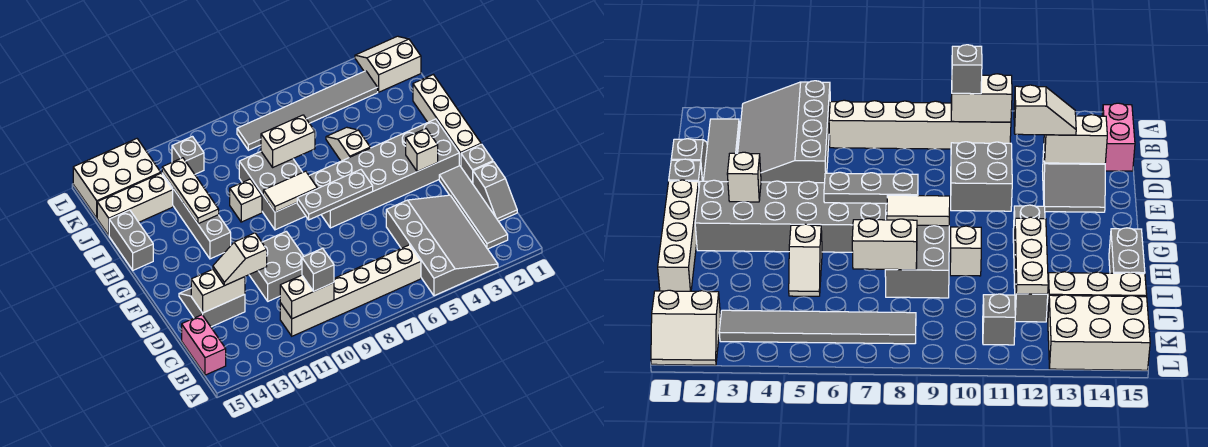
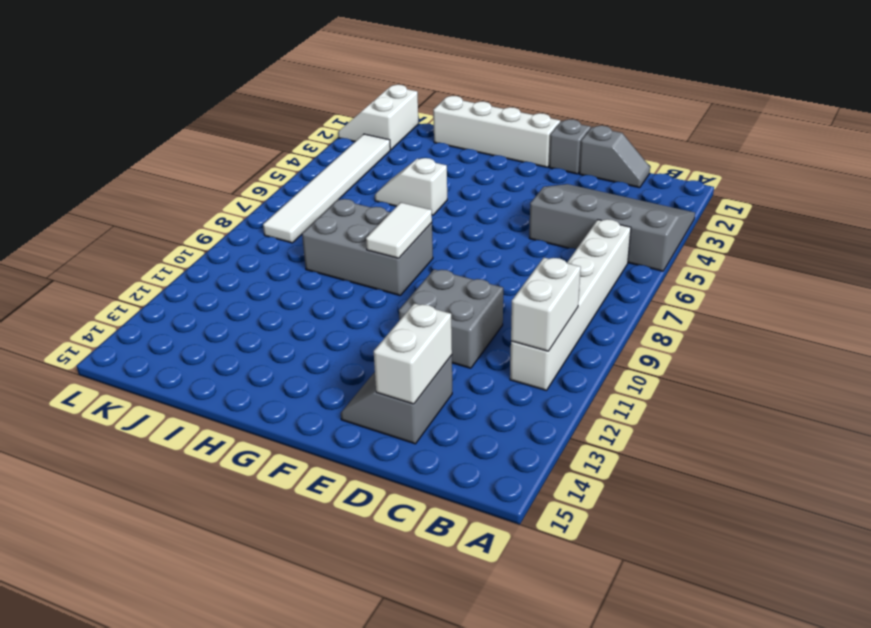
white tile K3:K8 level 1 -> grey tile K3:K8 level 1
none -> grey tile B2:E2 level 1
none -> pink brick B15:C15 level 1
none -> grey brick F2:G7 level 1

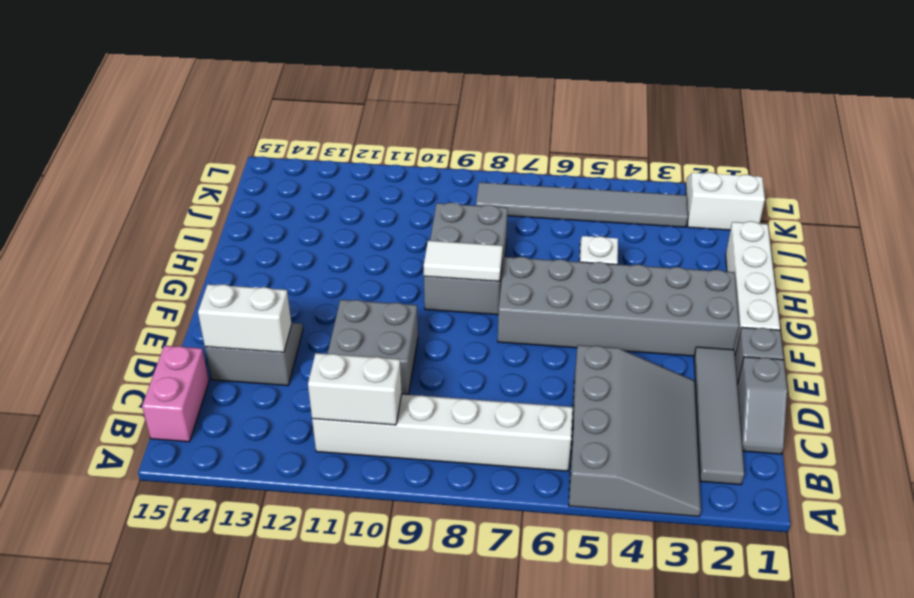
none -> grey brick G12:J12 level 1
none -> white brick H10 level 1
none -> grey brick H15:I15 level 1

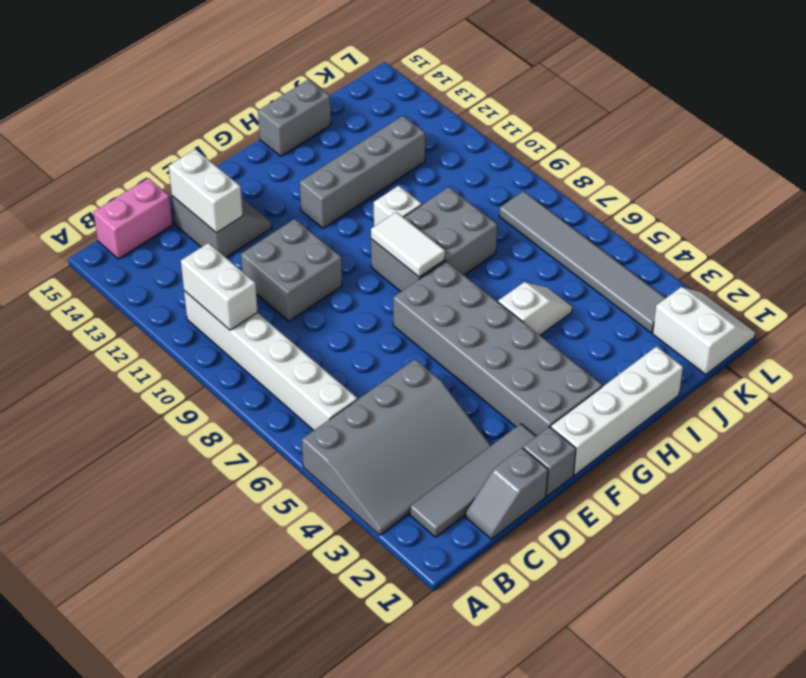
none -> white brick J13:J15 level 1
none -> grey brick K11 level 1
none -> white brick K13:L15 level 1

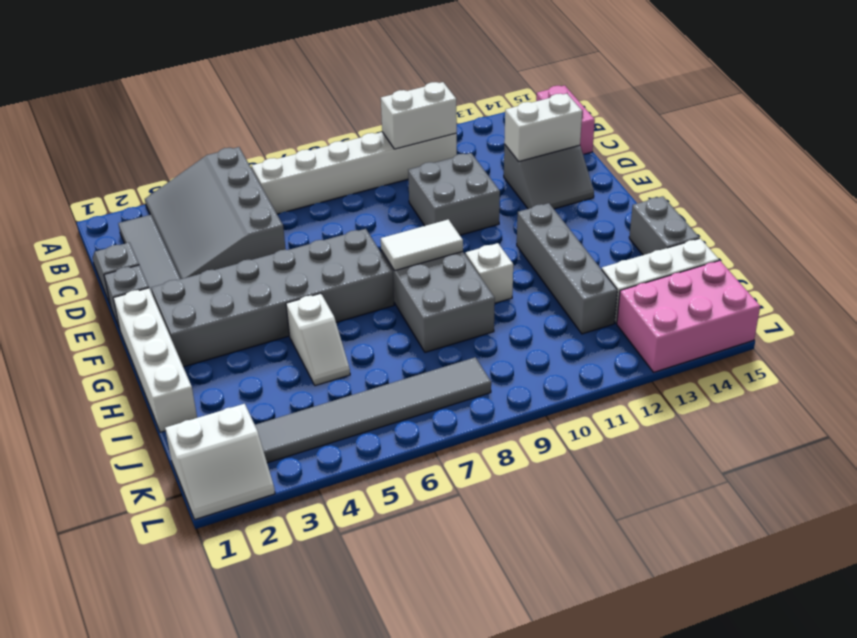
pink brick K13:L15 level 1 -> white brick K13:L15 level 1
none -> grey brick K11 level 1
none -> white brick F3 level 2
none -> grey plate F6:F8 level 2

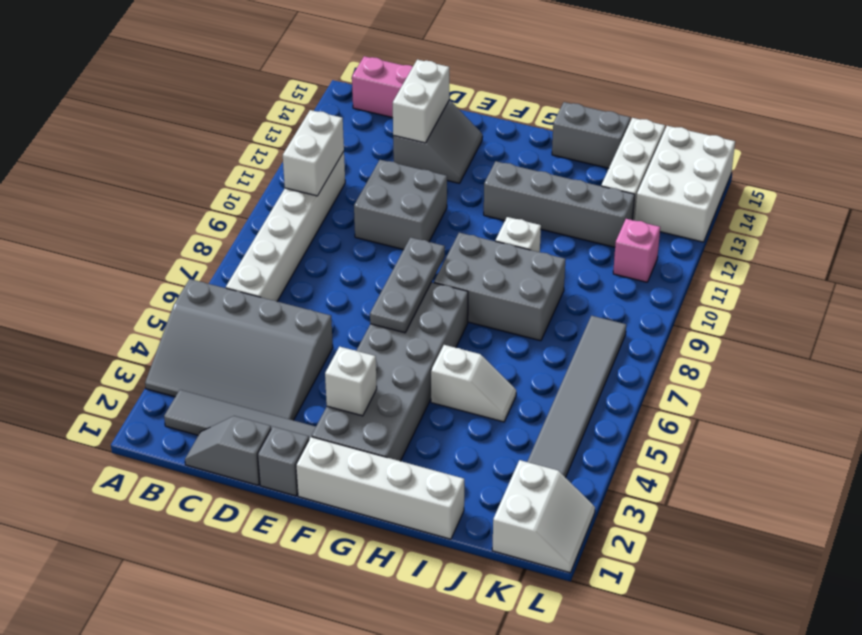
pink brick K11 level 1 -> grey brick K11 level 1
none -> white tile G8:G9 level 2
none -> white plate H12:J12 level 2
none -> white brick I7:I8 level 2

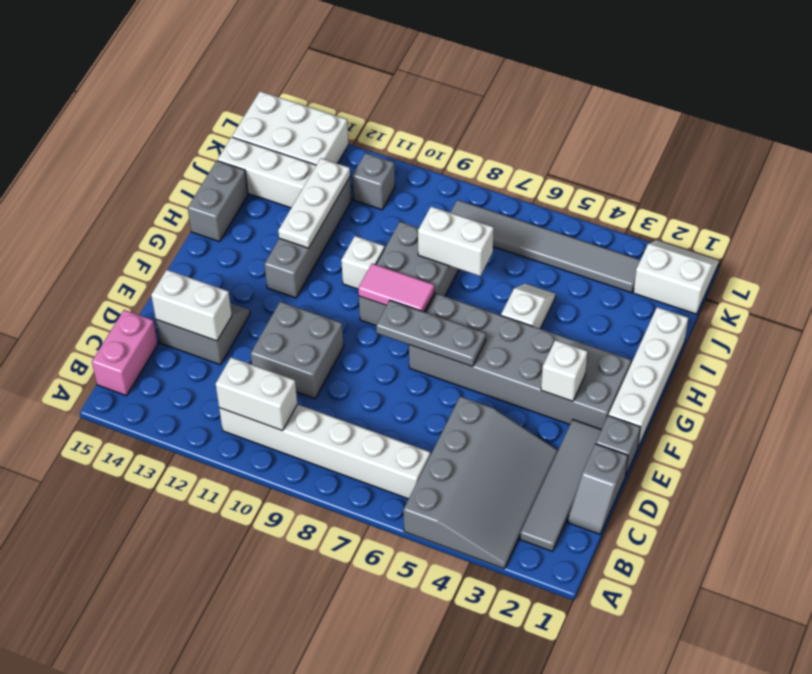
pink tile G8:G9 level 2 -> white tile G8:G9 level 2
none -> grey brick B10 level 3
none -> white slope D12:D13 level 3 top 12

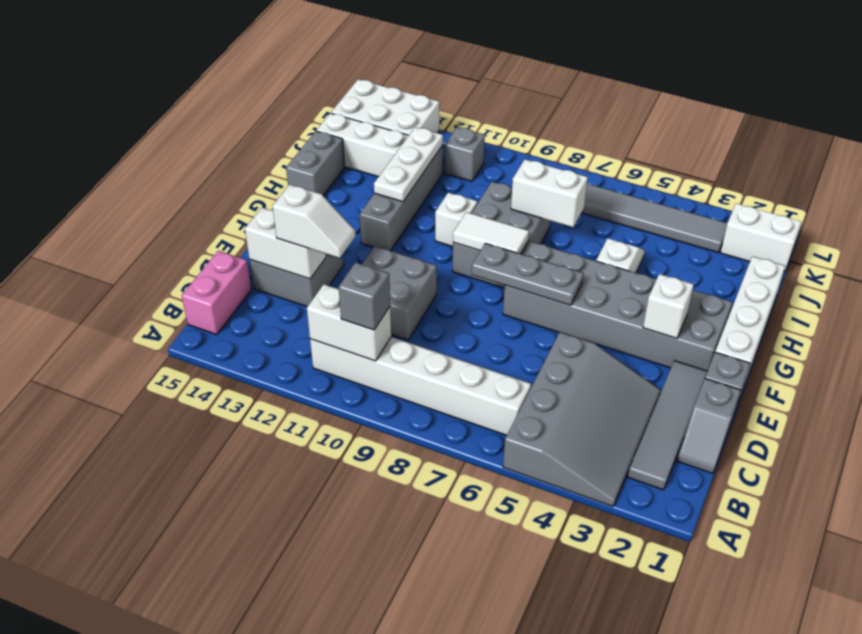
white slope D12:D13 level 3 top 13 -> white slope D12:D13 level 3 top 12

